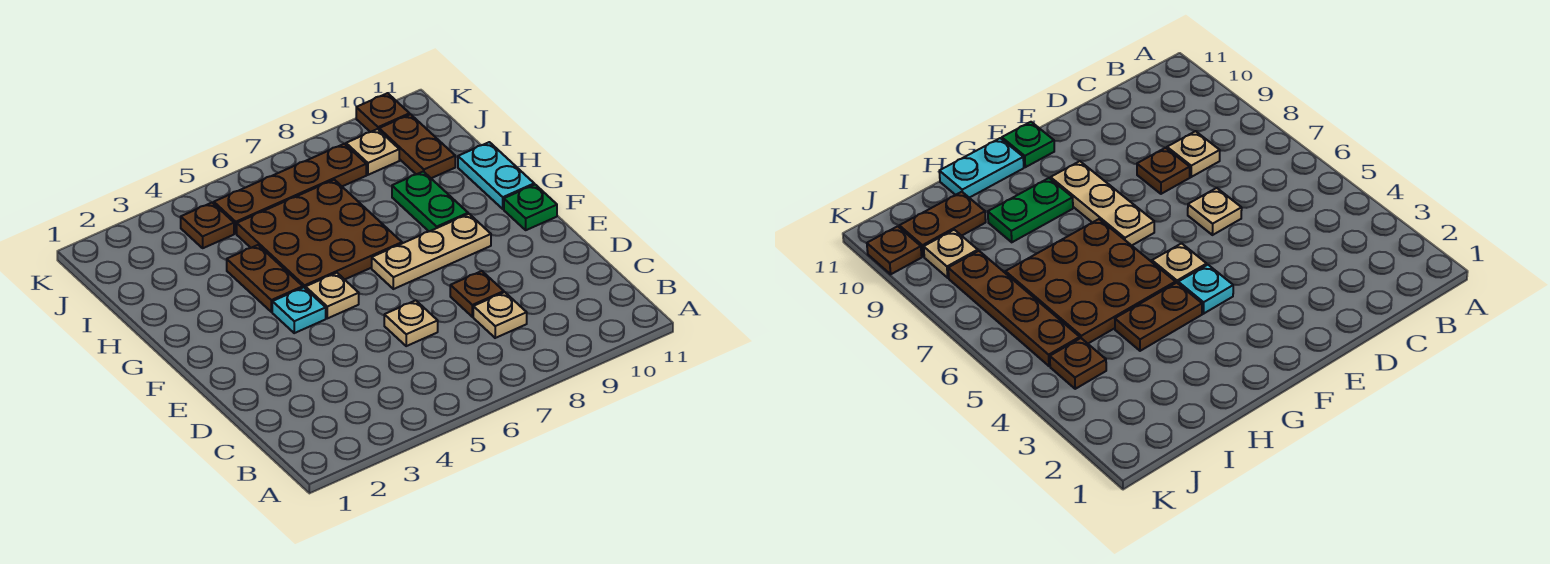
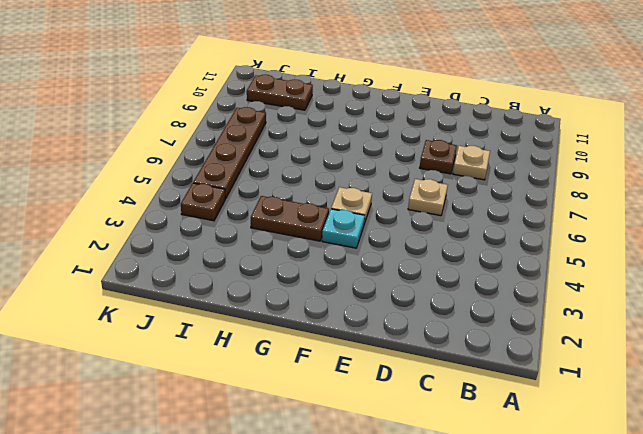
none -> tan plate F7:F9 level 1
none -> green plate F11 level 1
none -> brown plate G5:I7 level 1

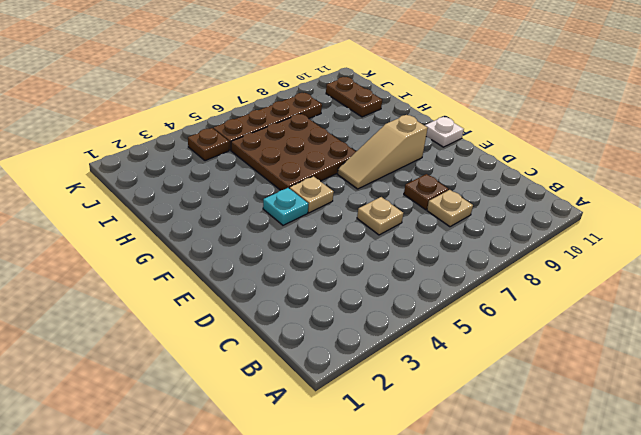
tan slope F7:F9 level 1 top 9 -> tan plate F7:F9 level 1
white plate F11 level 1 -> green plate F11 level 1
none -> brown plate G4:H4 level 1
none -> green plate G9:H9 level 1
none -> cyan plate G11:H11 level 1

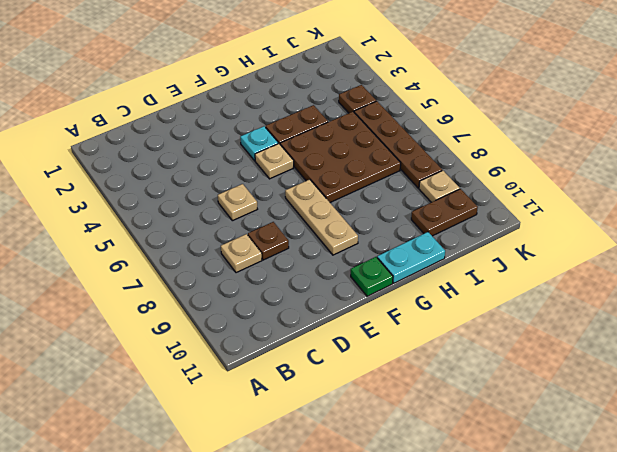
none -> green plate G9:H9 level 1
none -> brown plate K10 level 1

